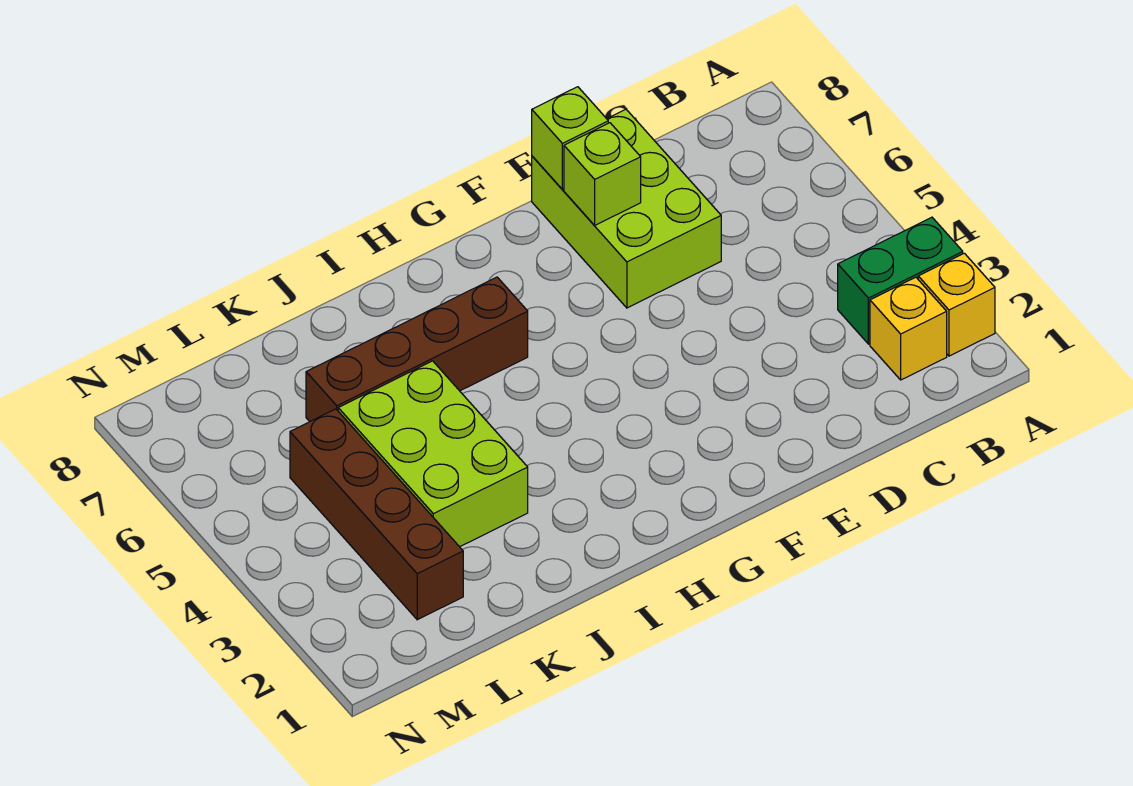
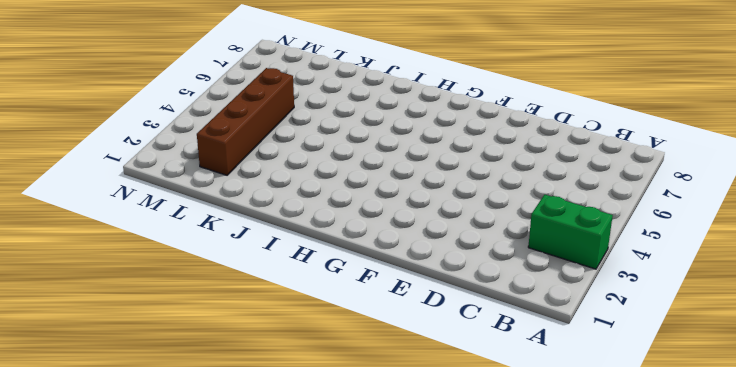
none -> yellow brick A2 level 1
none -> yellow brick B2 level 1

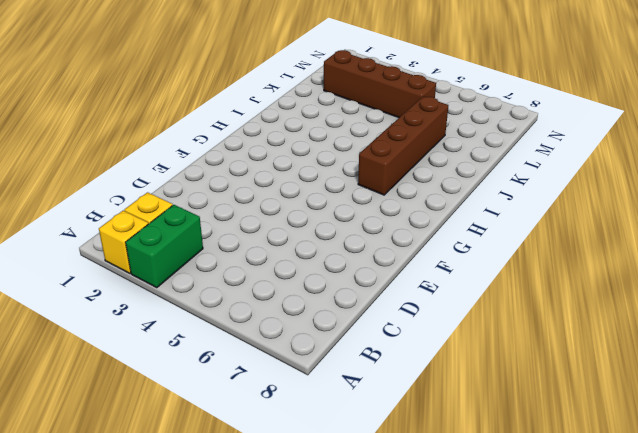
none -> lime brick D6:E8 level 1
none -> lime brick J3:K5 level 1

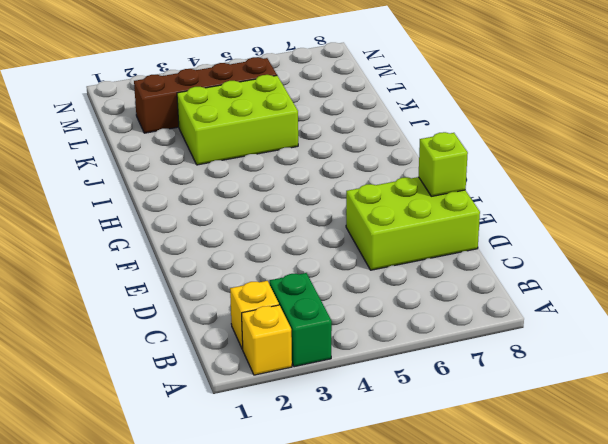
none -> brown brick H6:K6 level 1
none -> lime brick E7 level 2

